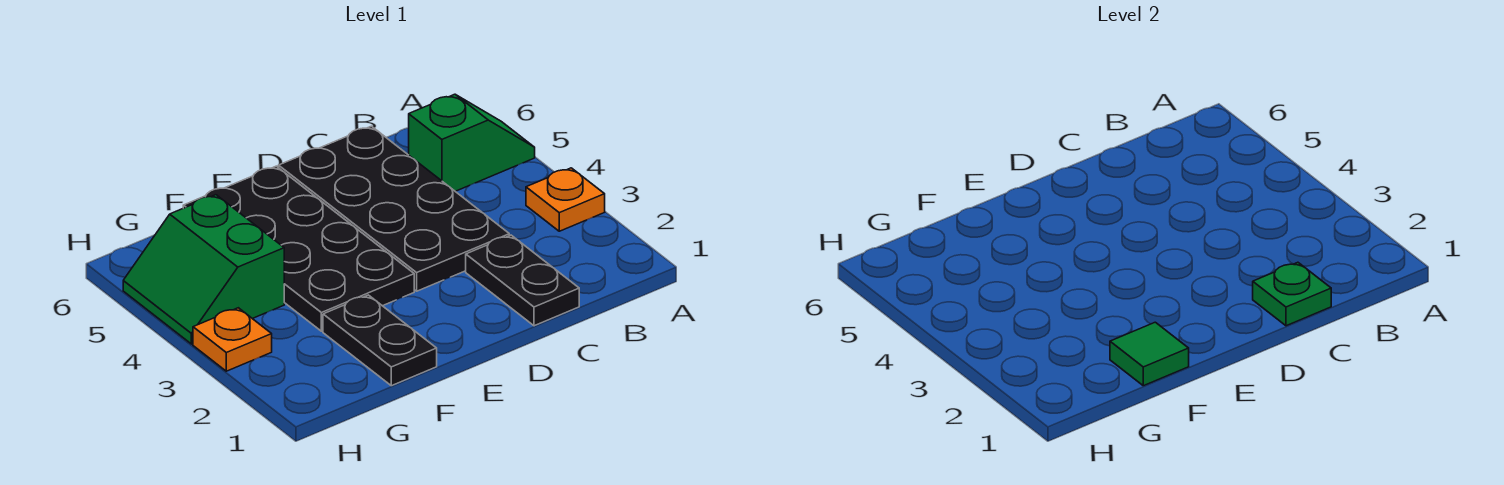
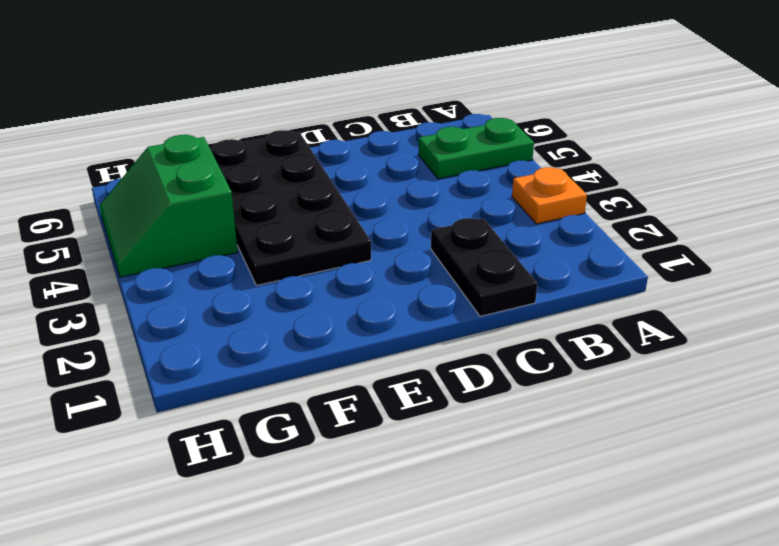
green plate A5:B5 level 1 -> green slope A5:B5 level 1 top B
none -> black plate C3:D6 level 1
none -> black plate F1:F2 level 1

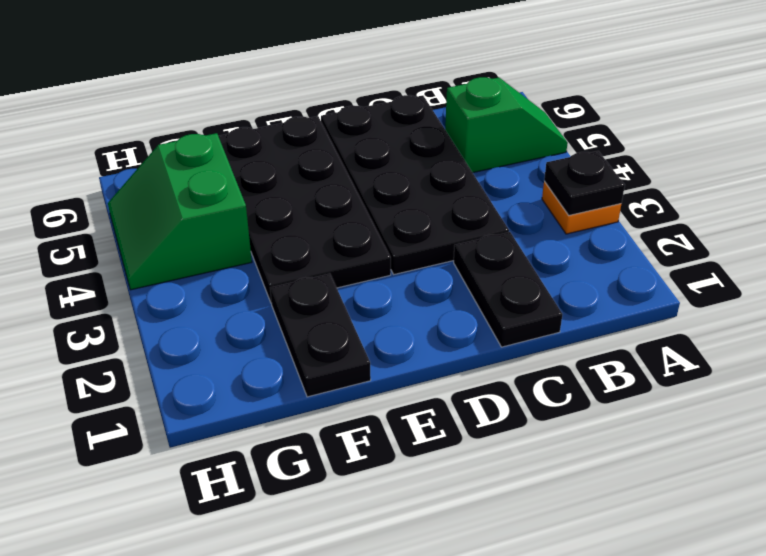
black plate A3 level 2 -> none
none -> orange plate H3 level 1
none -> green plate C1 level 2

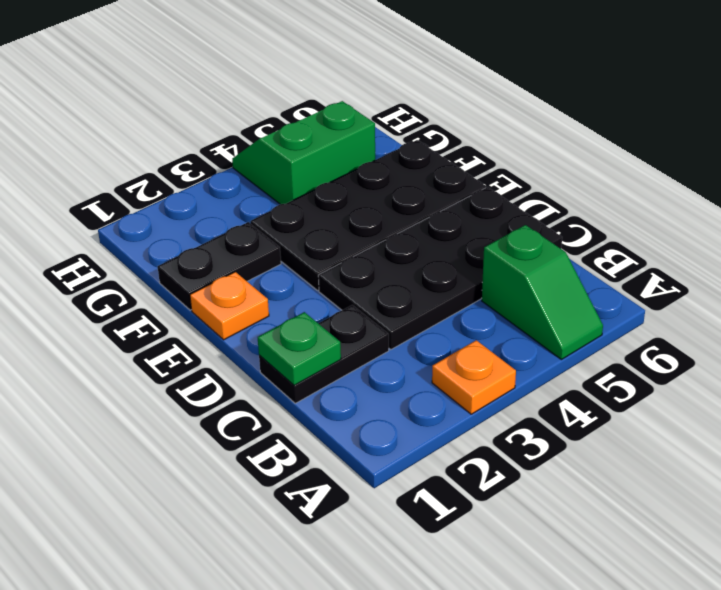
orange plate E1 level 1 -> orange plate H3 level 1
none -> green tile F1 level 2

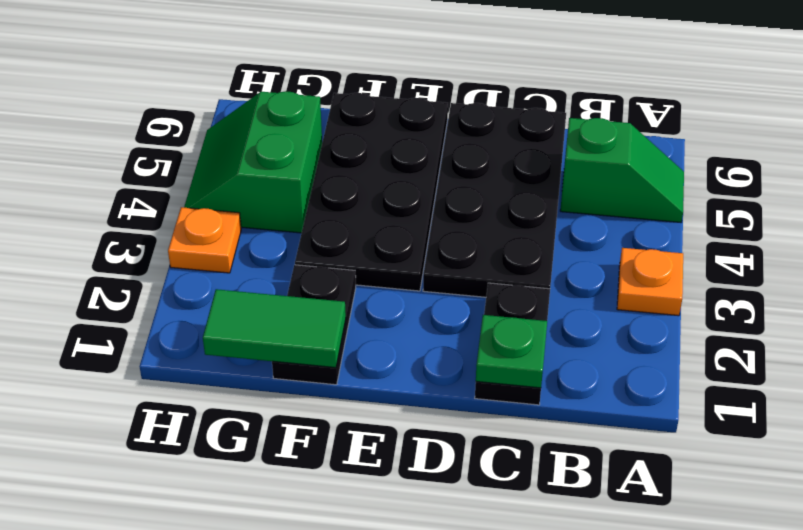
green tile F1:G1 level 2 -> green tile F1 level 2

